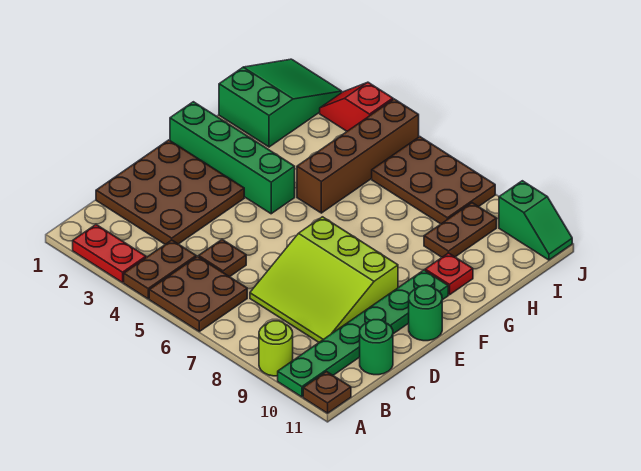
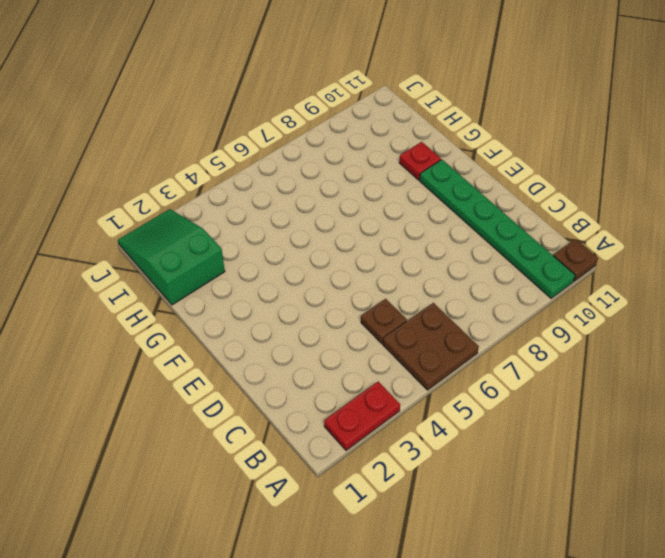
none -> brown plate A4:B4 level 1
none -> lime round brick A9 level 1
none -> brown plate C1:E3 level 1

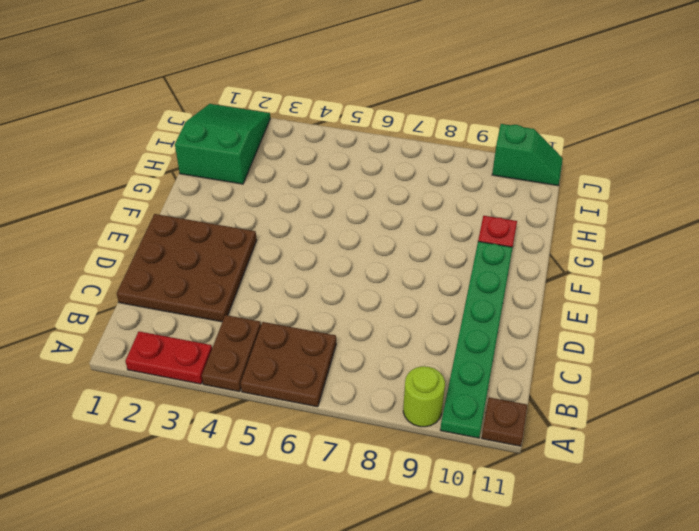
none -> brown plate C5 level 1
none -> lime slope C7:E9 level 1 top E
none -> green round brick C11 level 1

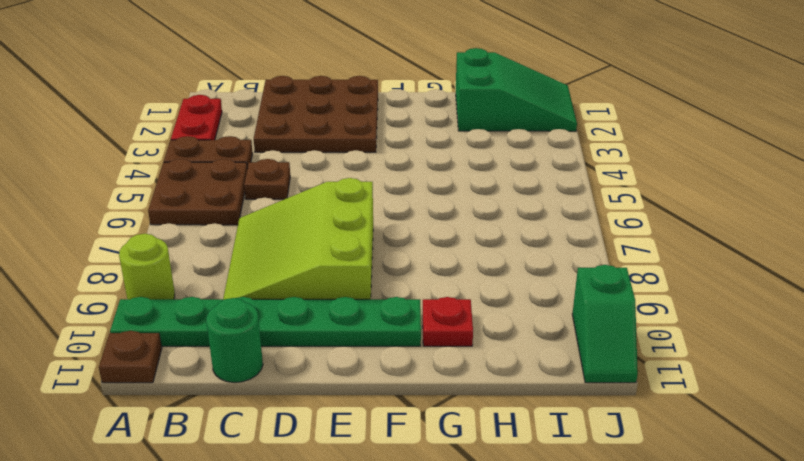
none -> green round brick E11 level 1
none -> green brick F1:F4 level 1
none -> brown brick G5:J5 level 1

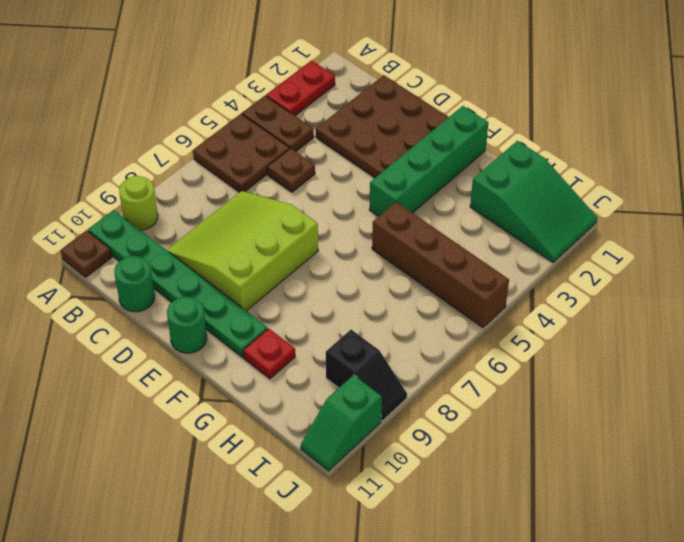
black slope I9:J9 level 1 top I -> brown plate H9:I9 level 1
none -> brown plate I6:J8 level 1
none -> red slope J3:J4 level 1 top 4

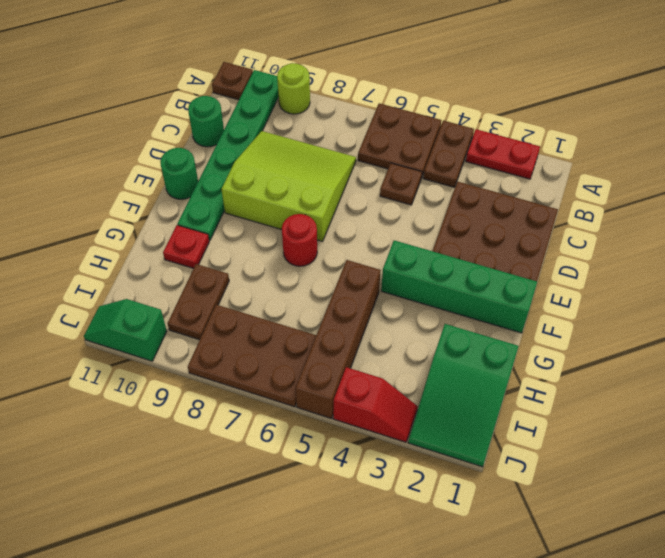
red round brick F7 level 1 -> none

